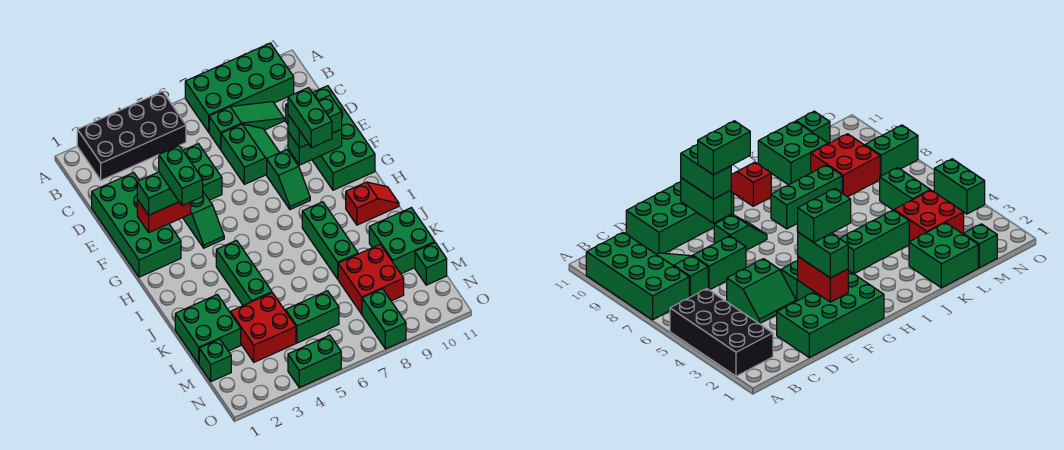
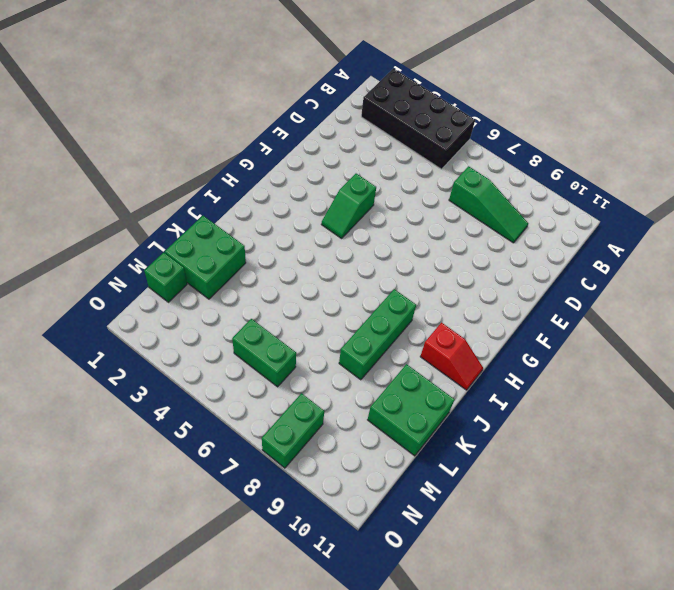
none -> green brick A7:B10 level 1
none -> green brick D1:G2 level 1
none -> green slope D4:E5 level 1 top 5

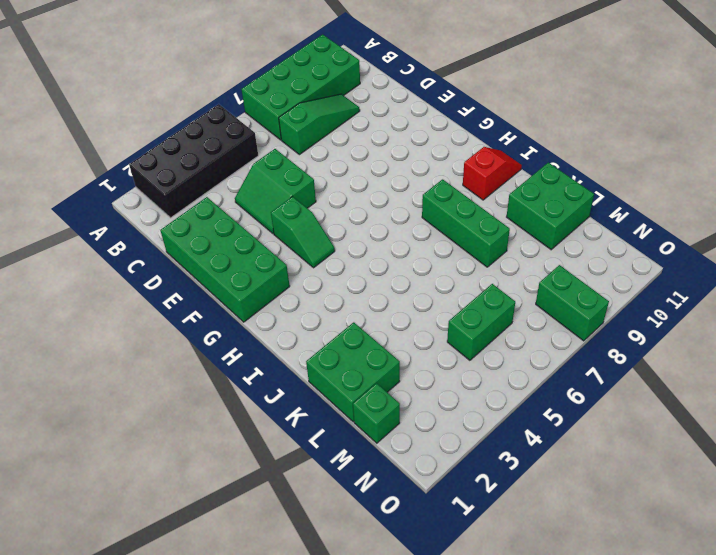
none -> green slope D7:E8 level 1 top 7
none -> green brick D10:G11 level 1
none -> green slope F8:G8 level 1 top F

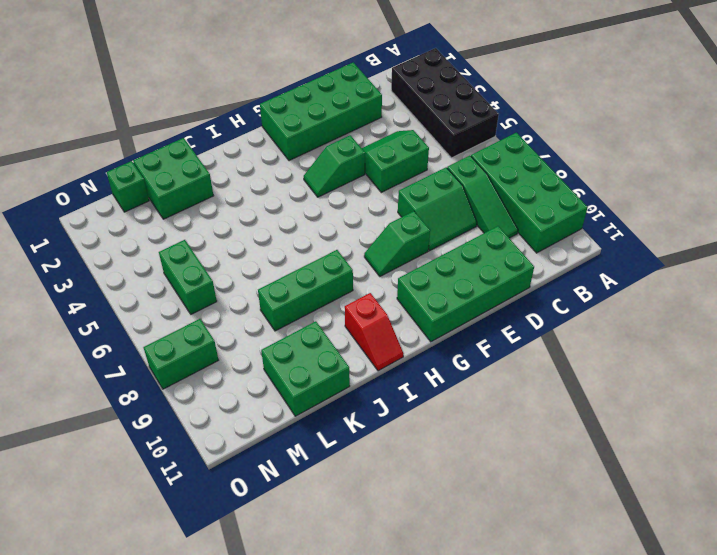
none -> green brick I4:K4 level 1
none -> red brick L3:M4 level 1
none -> red brick L8:M9 level 1

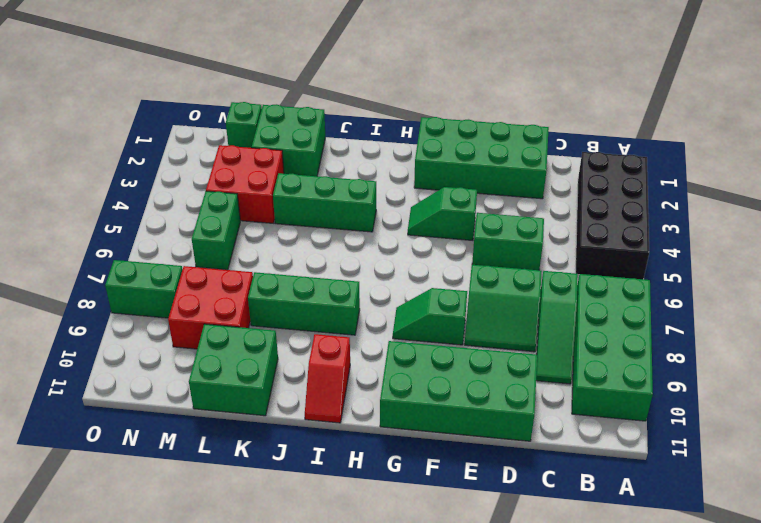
none -> green brick M11 level 1
none -> green brick O4:O5 level 1
none -> red brick F2:F3 level 2

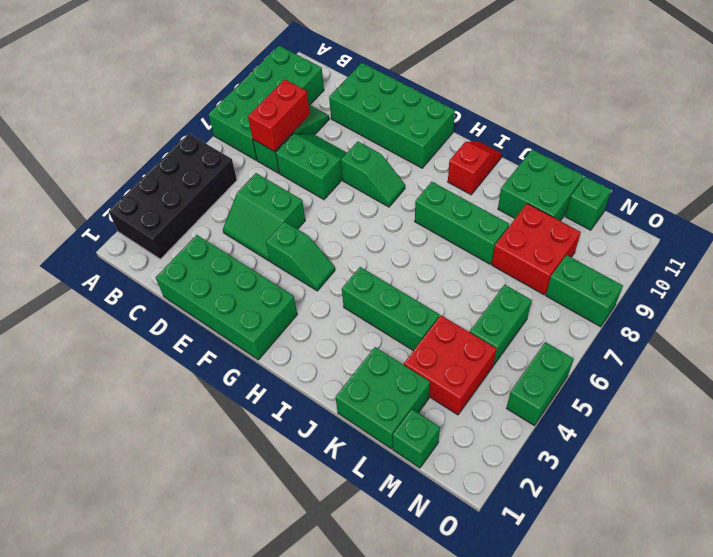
red brick C7:C8 level 2 -> red brick F2:F3 level 2
none -> green brick F9:F10 level 2
none -> green brick F2:F3 level 3
none -> green brick F9:F10 level 3

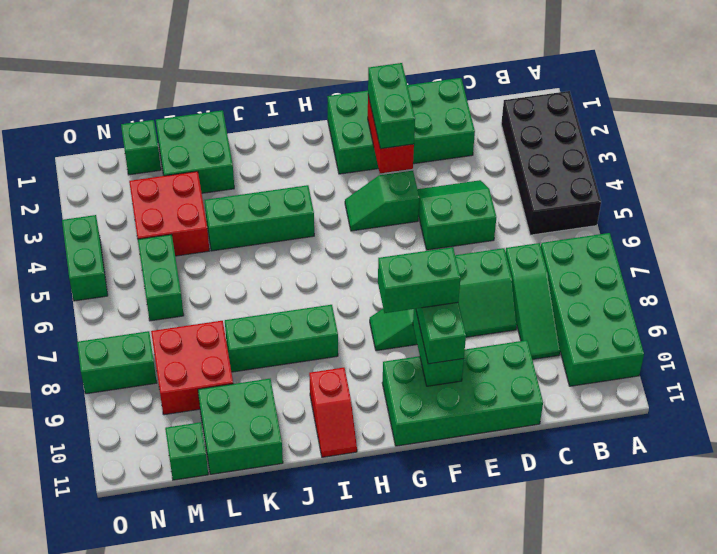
none -> green brick F3:G3 level 4

